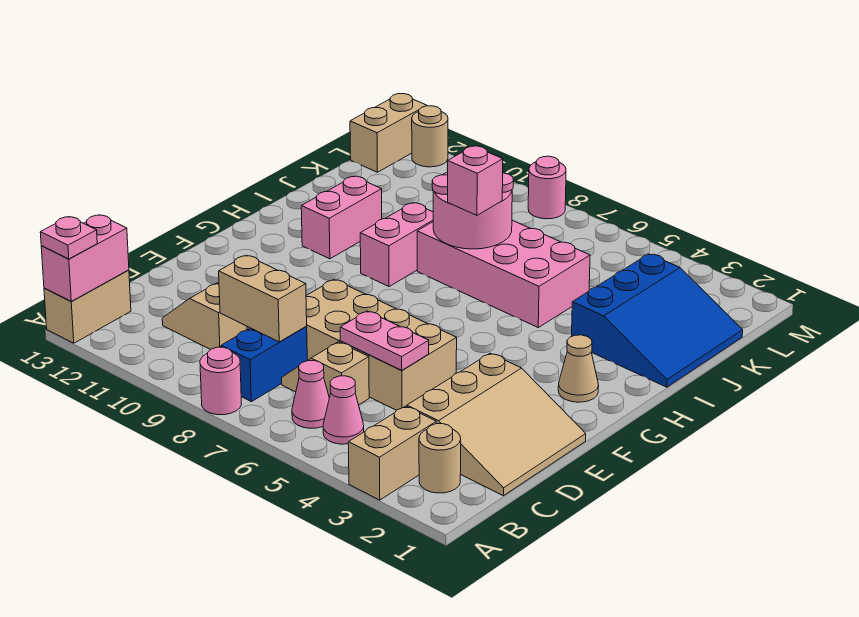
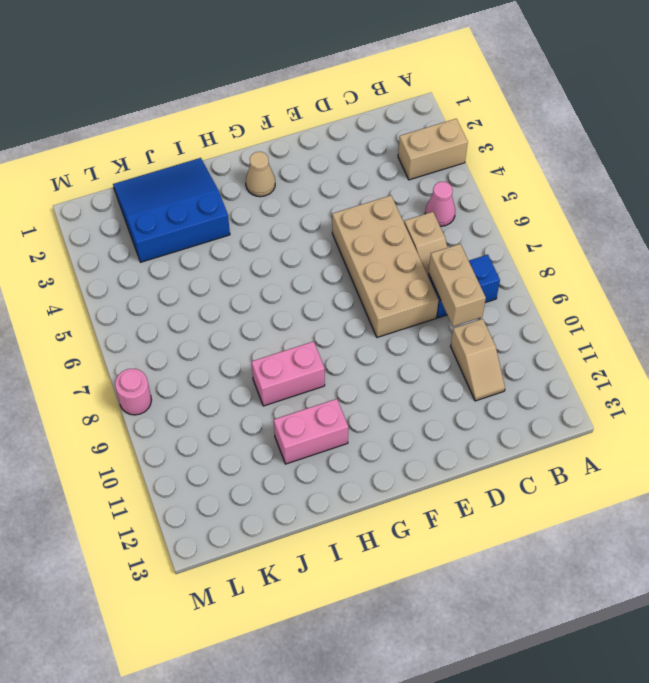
none -> pink round brick A8 level 1
none -> tan brick A13:B13 level 1
none -> tan round brick B2 level 1

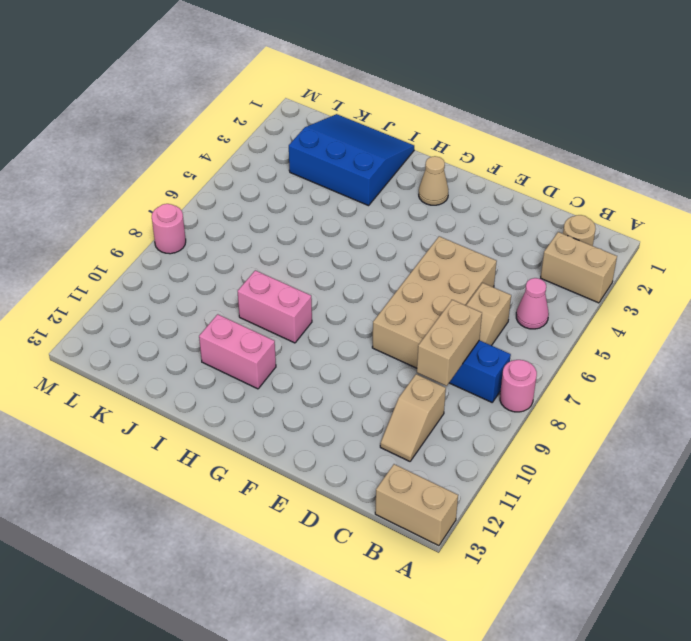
none -> pink cone B6 level 1
none -> tan slope C1:E3 level 1 top 3
none -> pink brick I5:J8 level 1

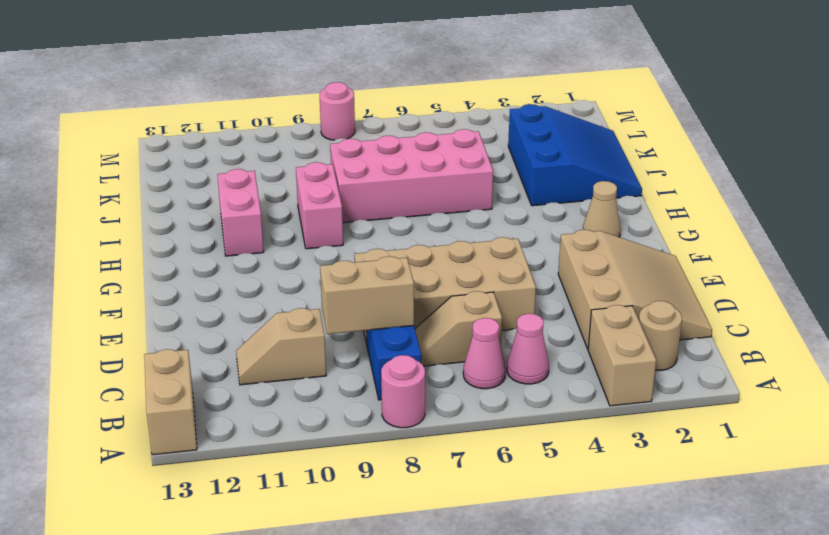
none -> tan brick L13:M13 level 1
none -> tan round brick M12 level 1
none -> pink brick A13:B13 level 2

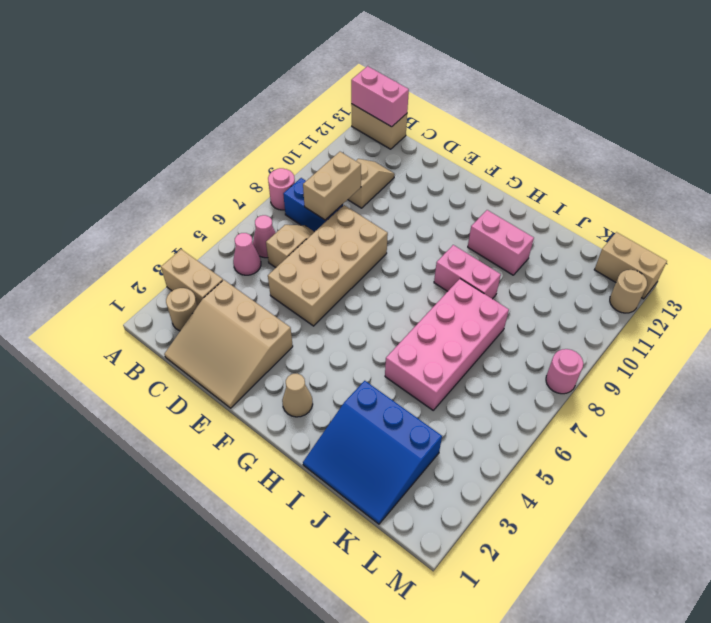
none -> pink plate D5:D6 level 2
none -> pink round brick I7:J8 level 2
none -> pink plate A13 level 3

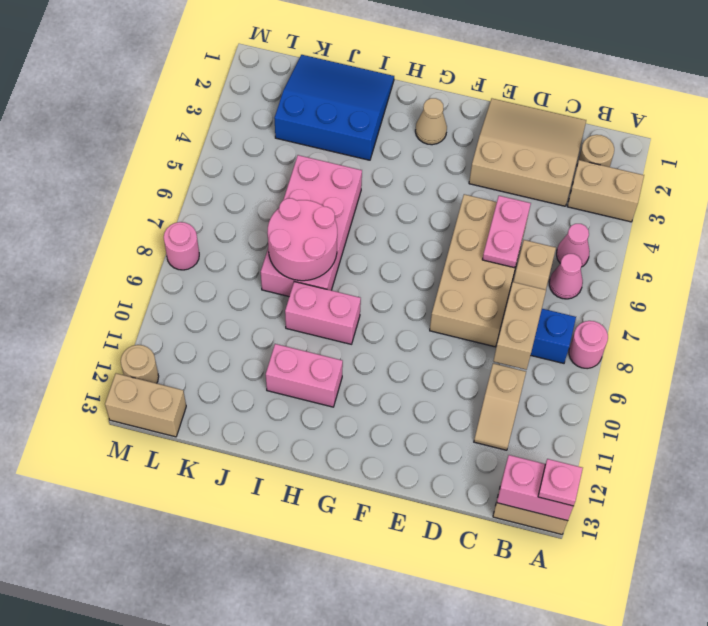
none -> pink brick I7 level 3

